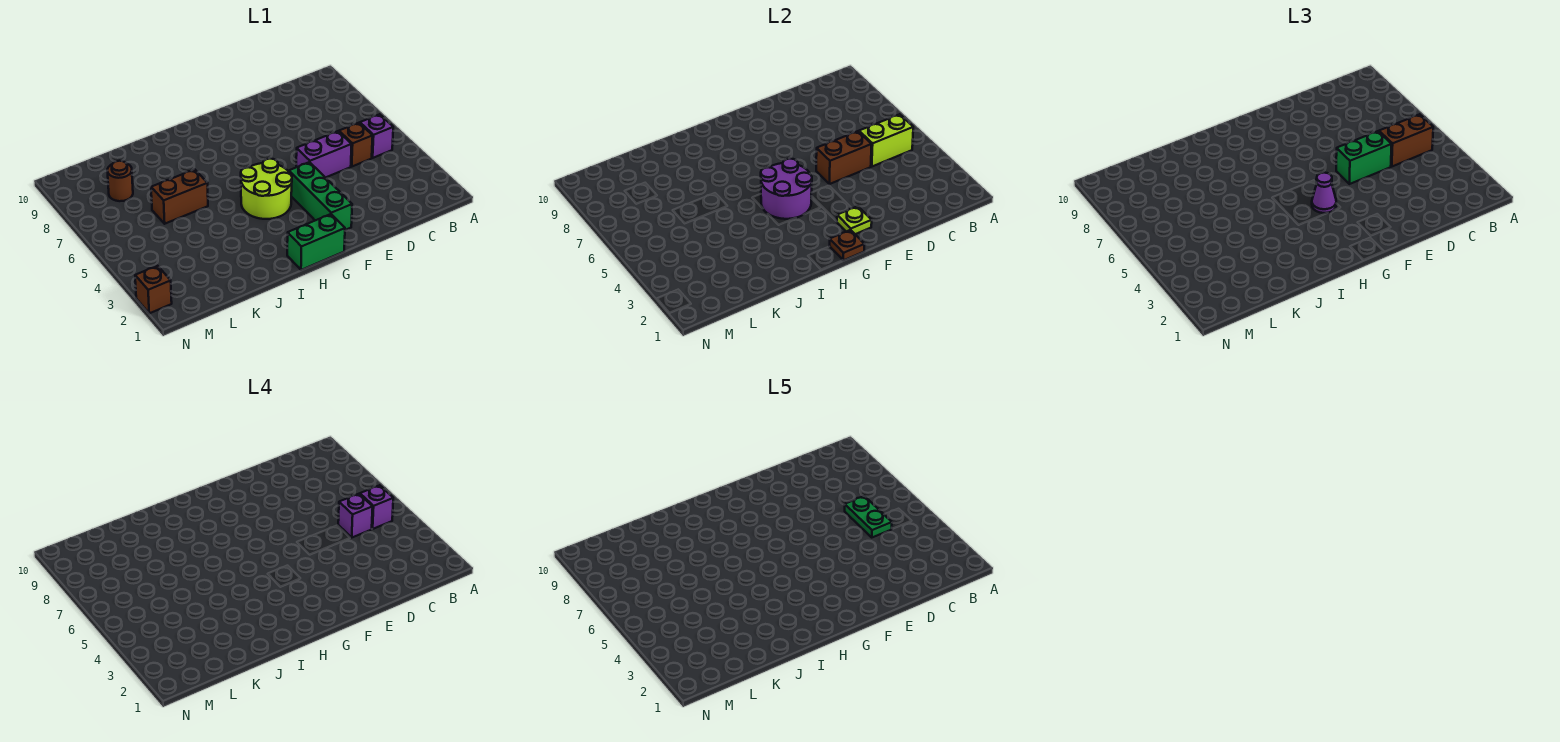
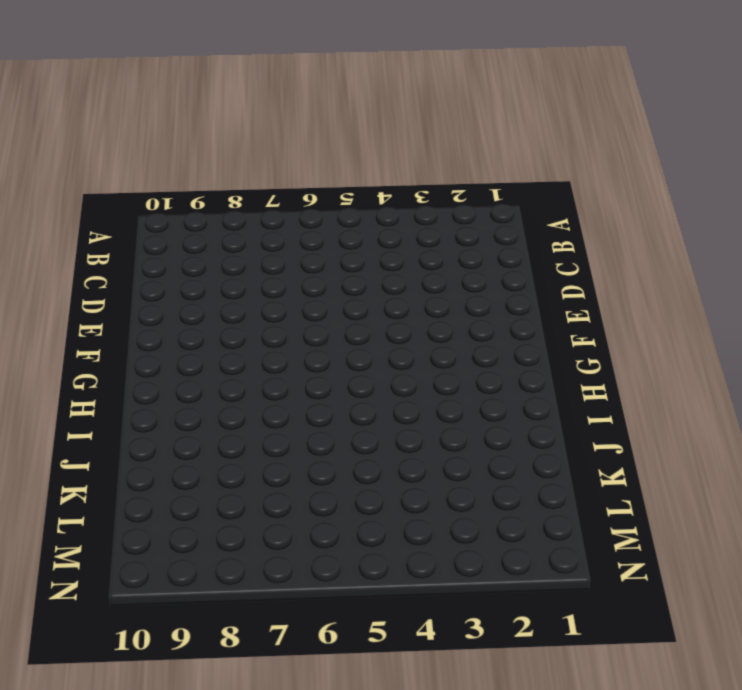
none -> purple brick B5 level 1
none -> brown brick C5 level 1
none -> purple brick D5:E5 level 1

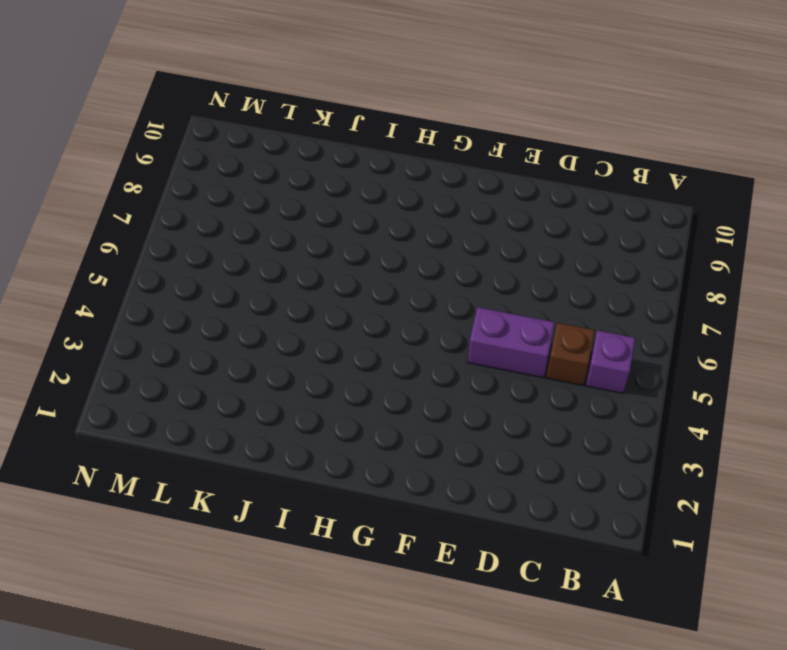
none -> green brick F2:F4 level 1
none -> green brick G1:H1 level 1
none -> lime round brick G4:H5 level 1

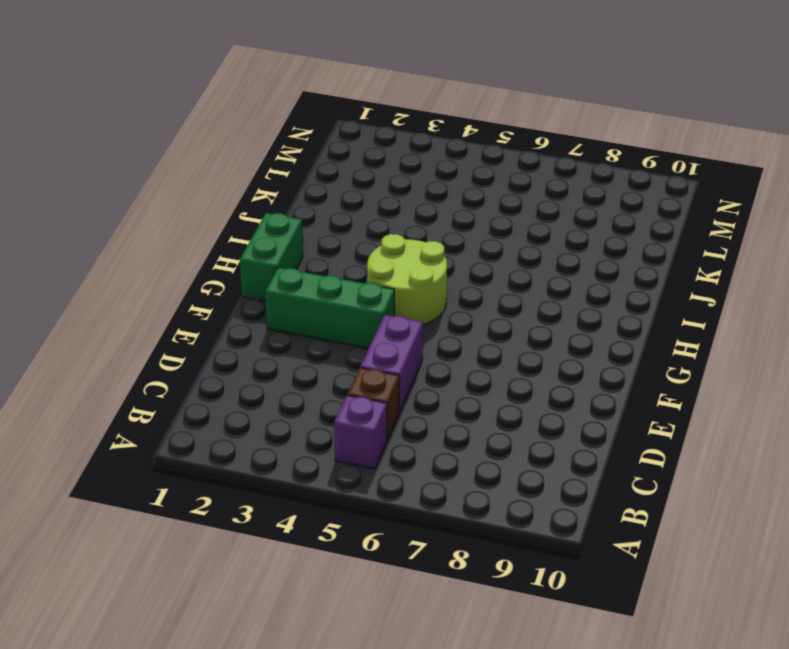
none -> brown brick J6:K6 level 1
none -> brown round brick L8 level 1
none -> brown brick N2 level 1

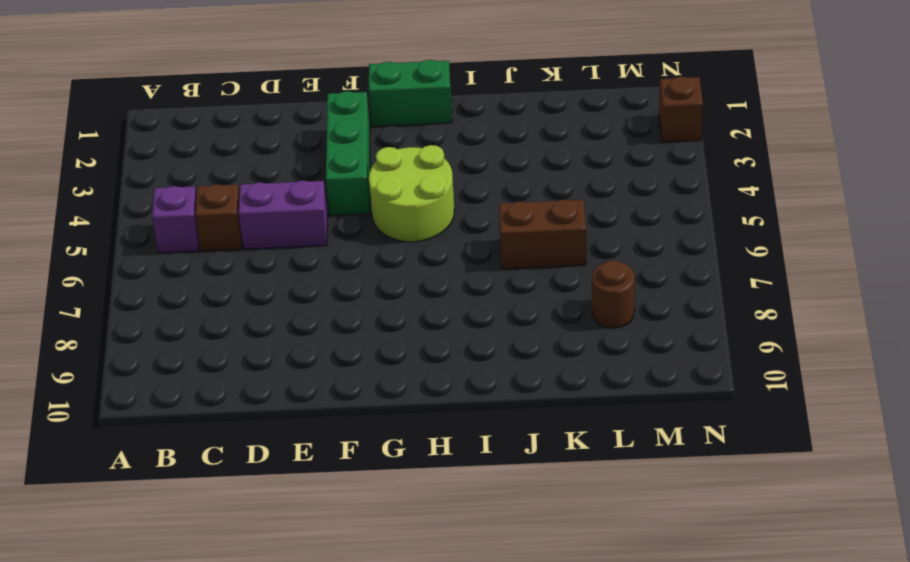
none -> lime brick B5:C5 level 2
none -> brown brick D5:E5 level 2
none -> lime plate F2 level 2

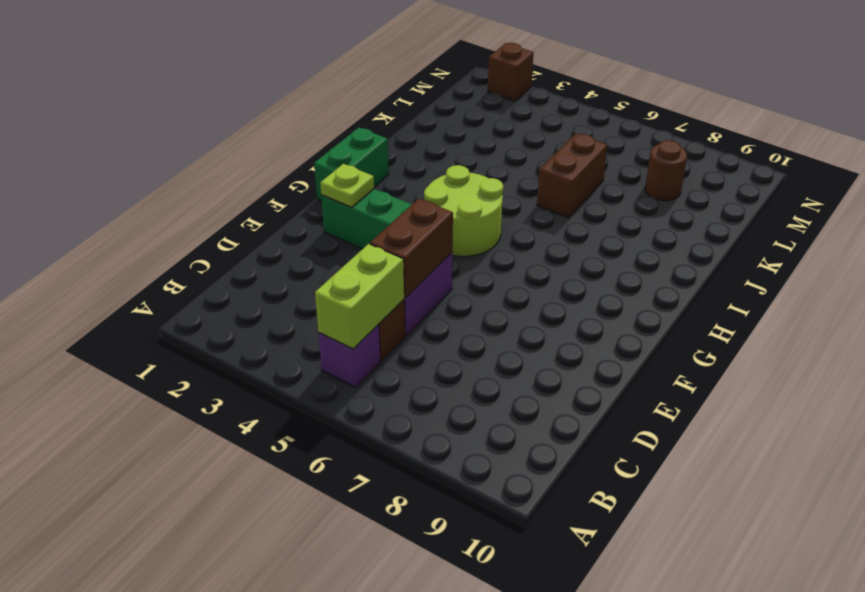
none -> brown plate G1 level 2
none -> purple round brick G4:H5 level 2
none -> brown brick B5:C5 level 3

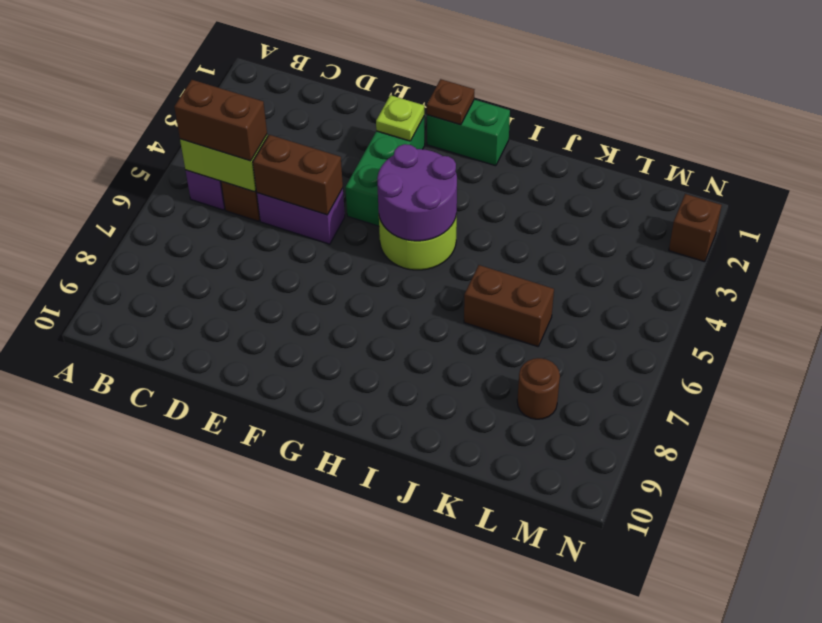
none -> green brick D5:E5 level 3
none -> purple cone G4 level 3
none -> purple brick B5 level 4

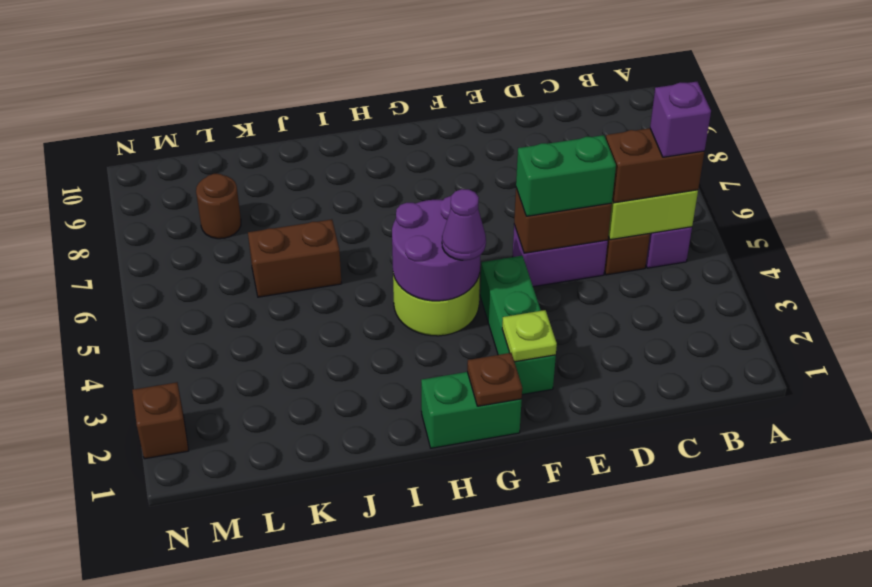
none -> purple brick C5 level 4
none -> green plate C5:C6 level 5

